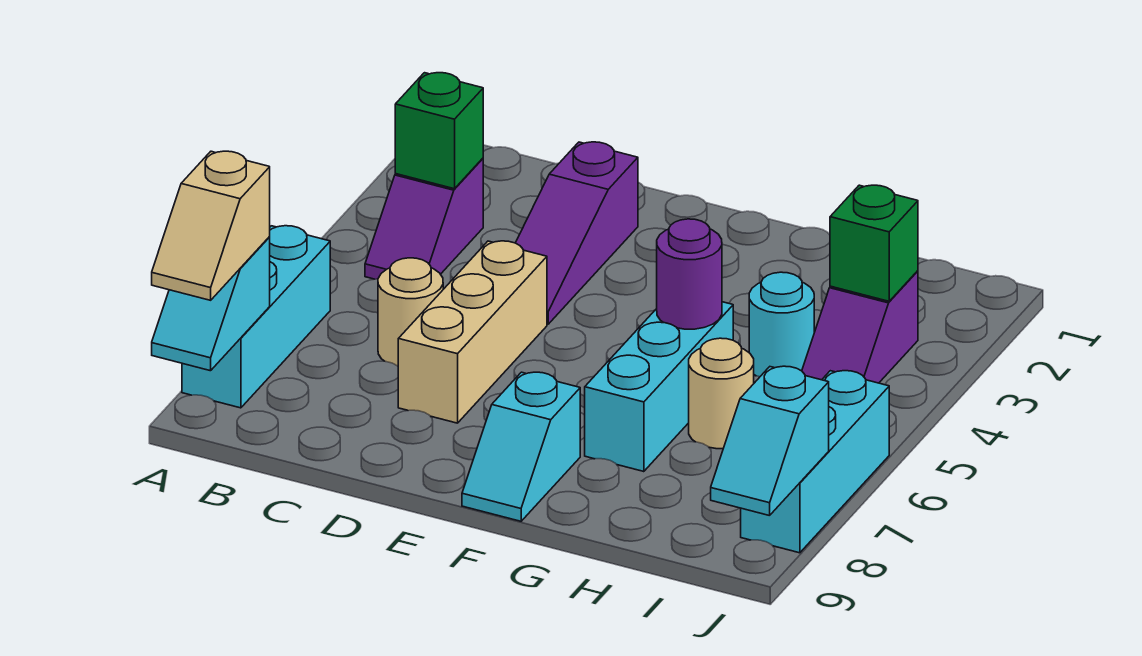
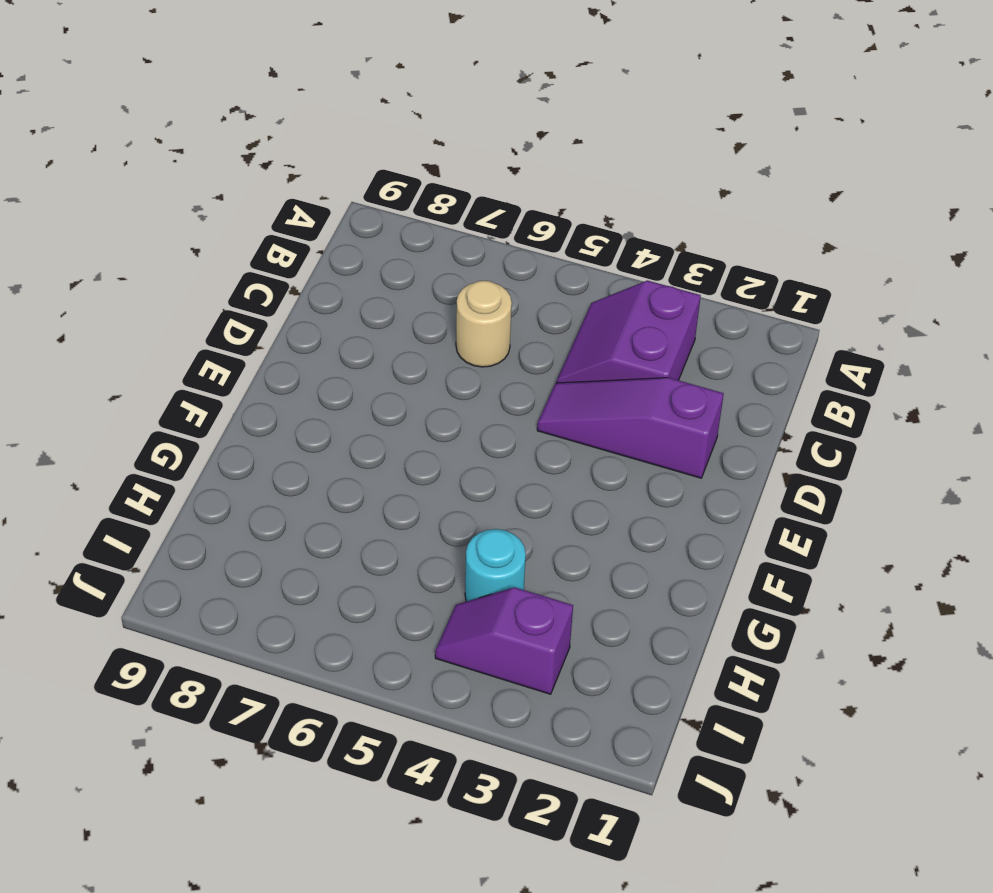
purple slope B3:C4 level 1 top 3 -> purple slope B3:B4 level 1 top 3
none -> cyan brick A6:A8 level 1
none -> tan brick D5:D7 level 1
none -> cyan slope F8:F9 level 1 top 8

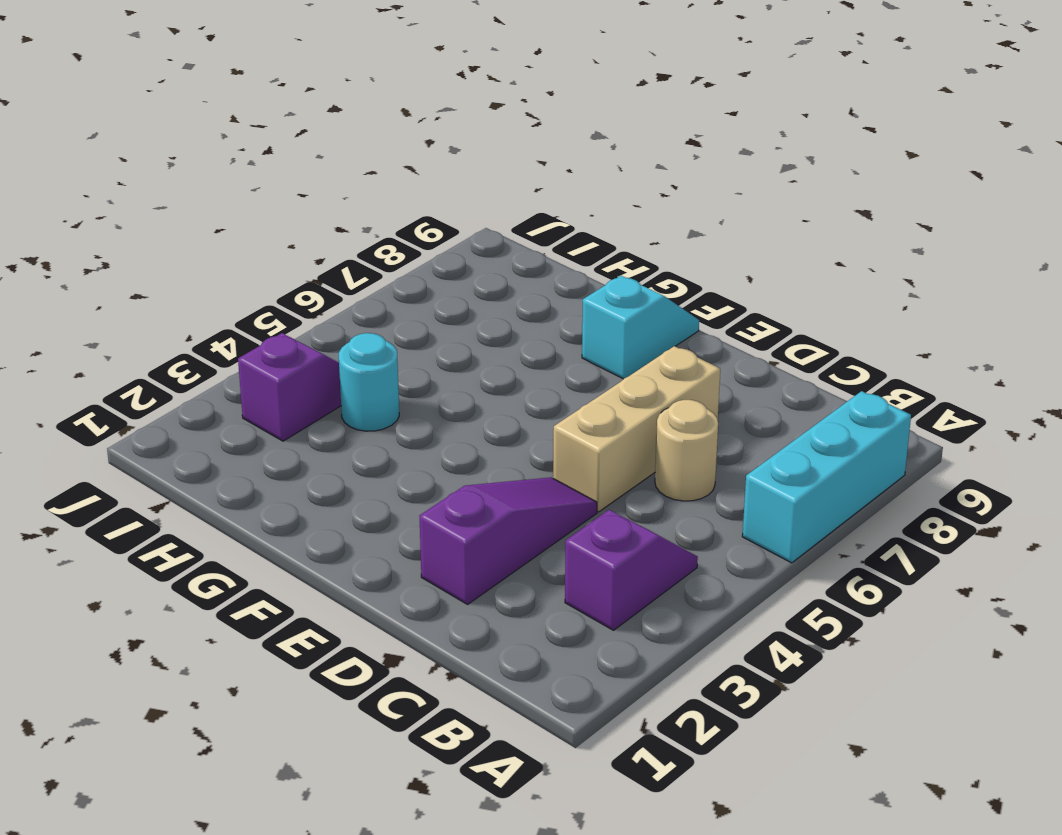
none -> cyan brick G5:G7 level 1
none -> tan round brick H6 level 1
none -> cyan brick J6:J8 level 1

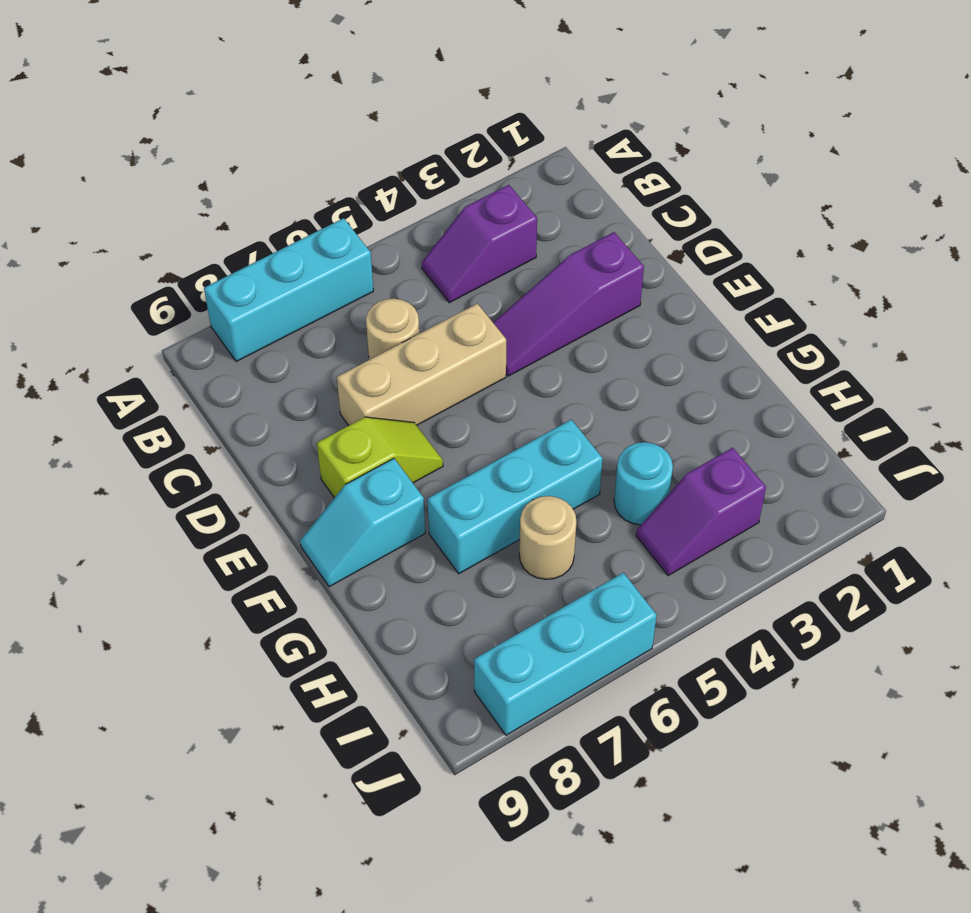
lime slope E7:E8 level 1 top 8 -> none
none -> cyan slope A8:A9 level 2 top 8
none -> green brick B3 level 2
none -> purple round brick G5 level 2

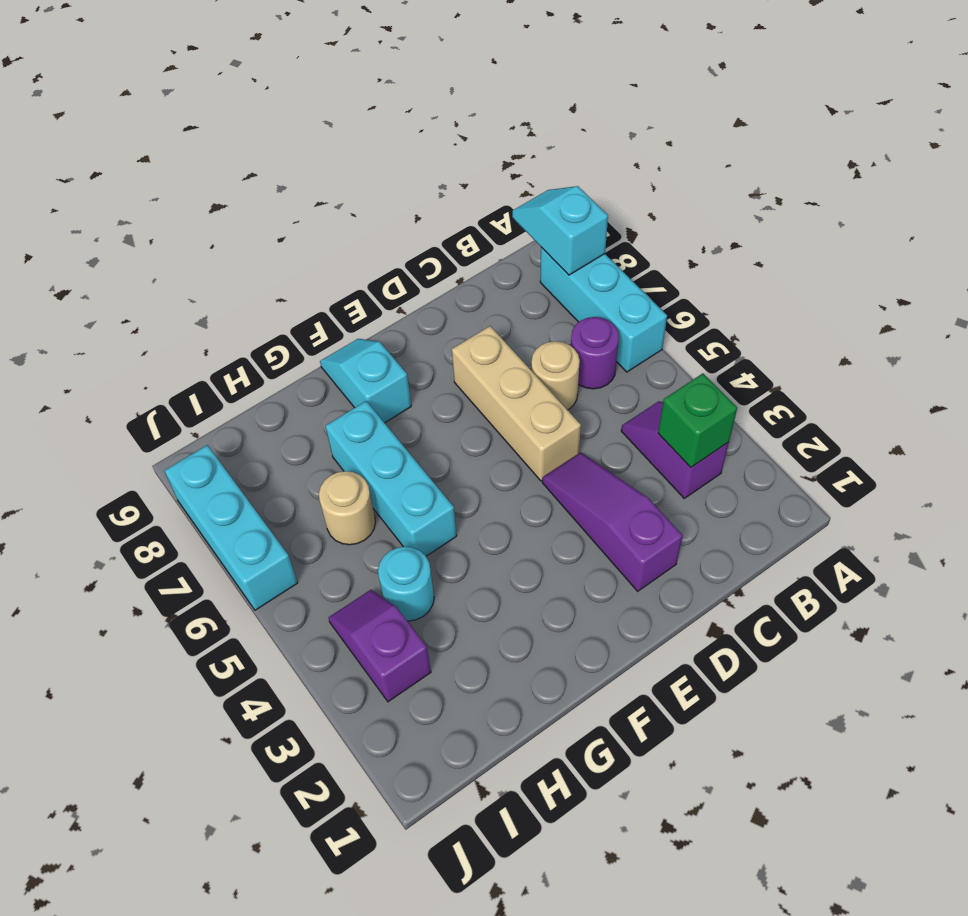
purple round brick B6 level 1 -> purple round brick G5 level 2
none -> green brick I3 level 2
none -> cyan slope J8:J9 level 2 top 8
none -> tan slope A8:A9 level 3 top 8

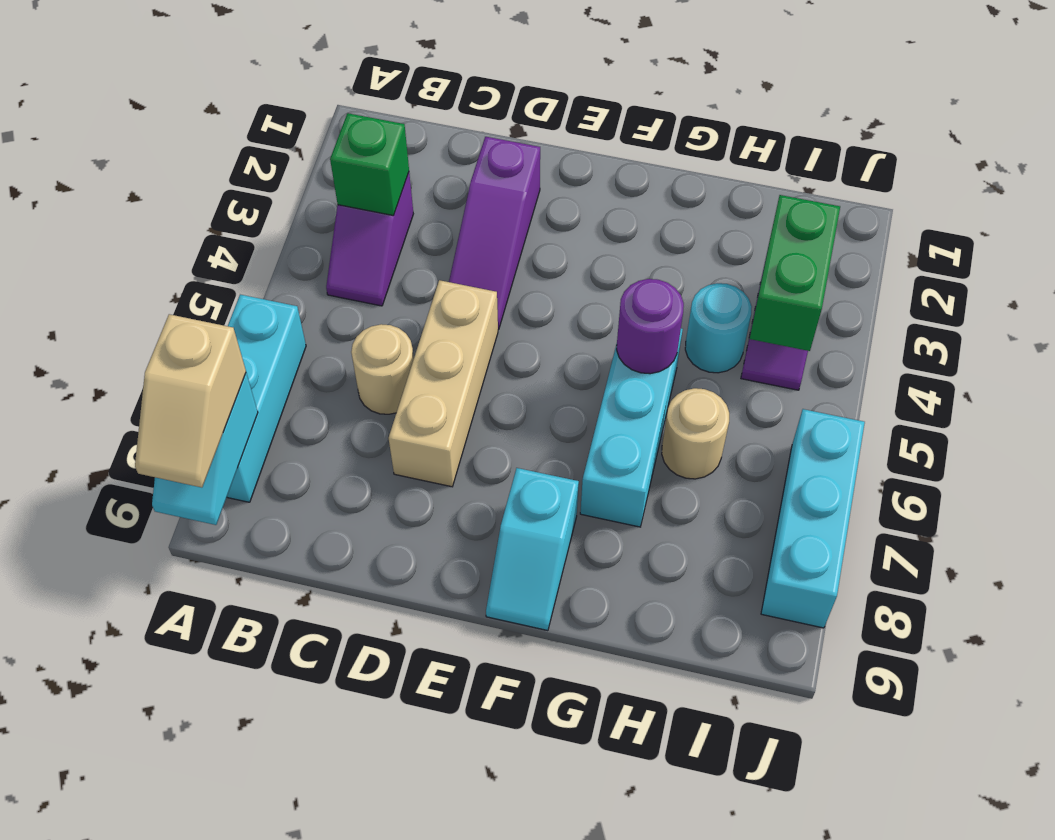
green brick I3:I4 level 2 -> green brick I3 level 2
none -> cyan slope J8:J9 level 2 top 8

